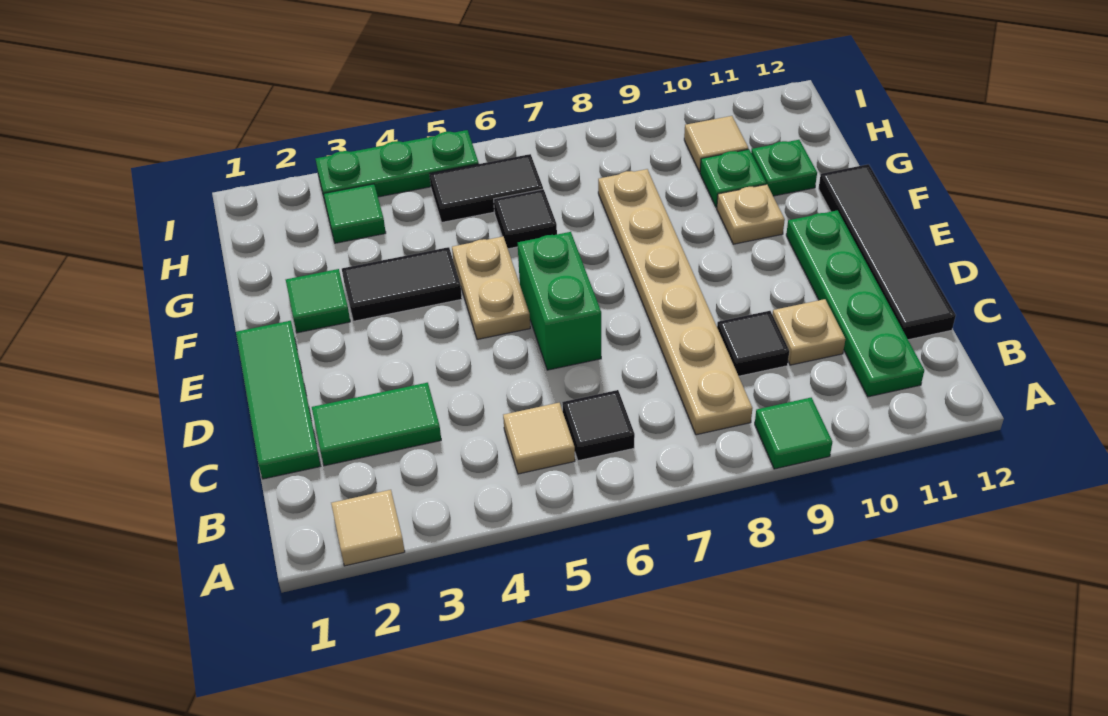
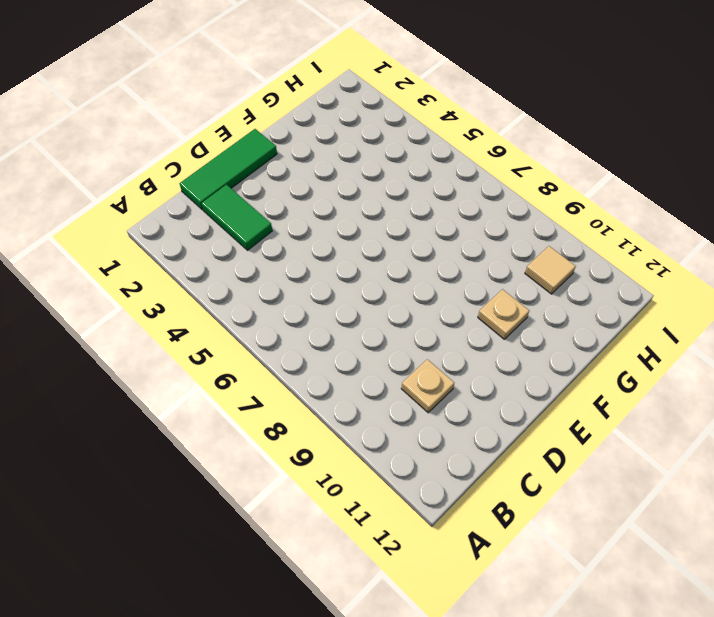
none -> tan tile A2 level 1
none -> green tile A9 level 1
none -> tan tile B5 level 1

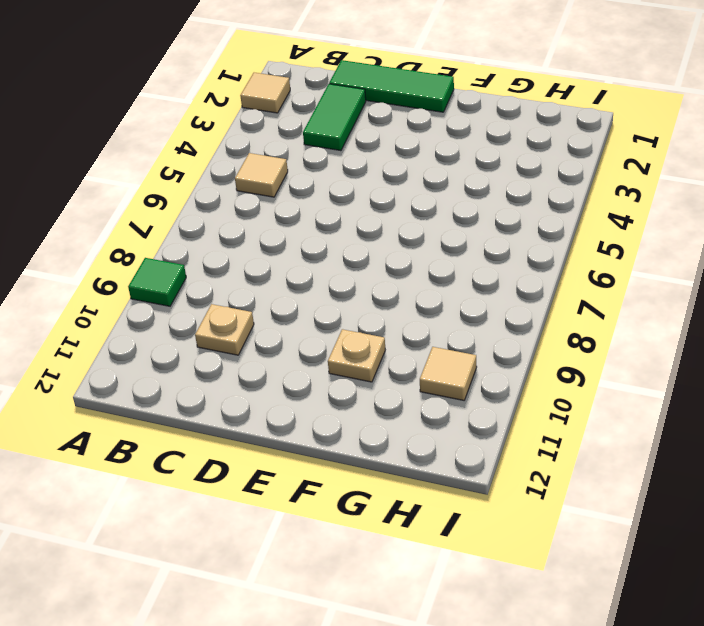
none -> black tile B6 level 1
none -> tan plate B8:G8 level 1
none -> green plate B11:E11 level 1

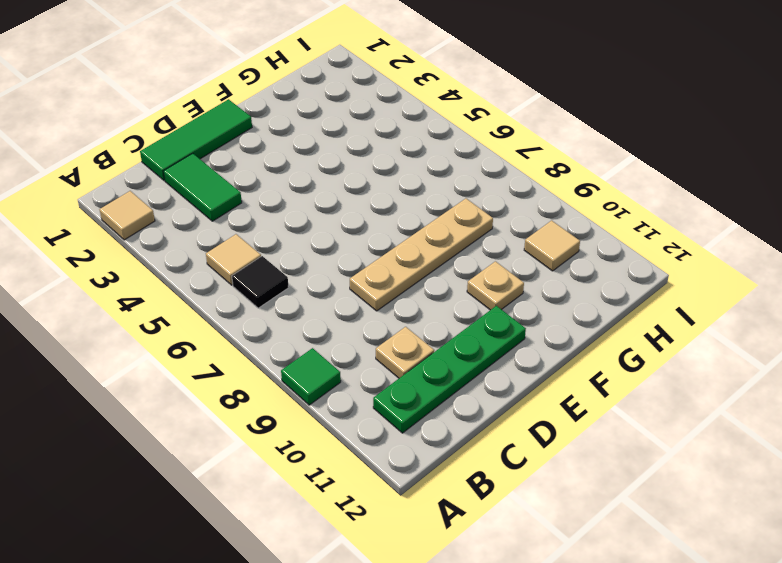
tan plate D8:G8 level 1 -> tan plate B8:G8 level 1
none -> black tile C9 level 1
none -> black tile C12:F12 level 1
none -> green brick D6:E6 level 1

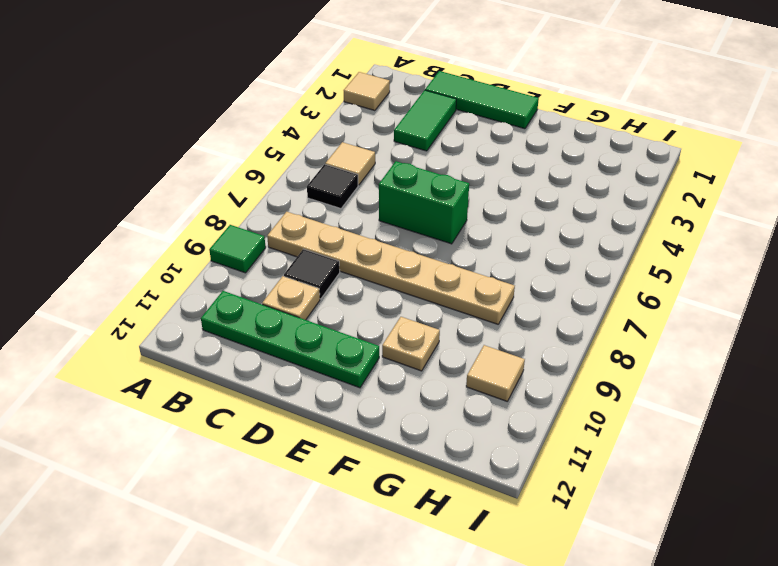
none -> black tile C12:F12 level 1
none -> tan plate E5:F5 level 1
none -> green tile F2 level 1

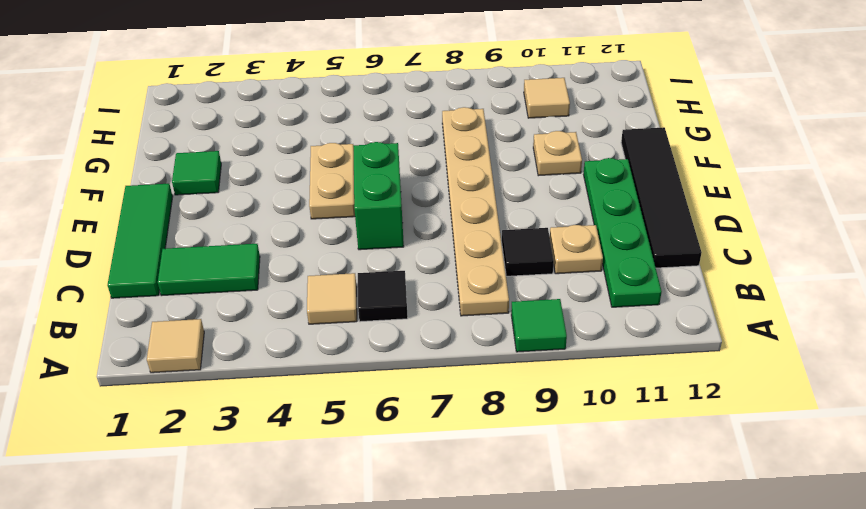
none -> black tile F3:F4 level 1
none -> black tile G6 level 1
none -> green plate G10 level 1

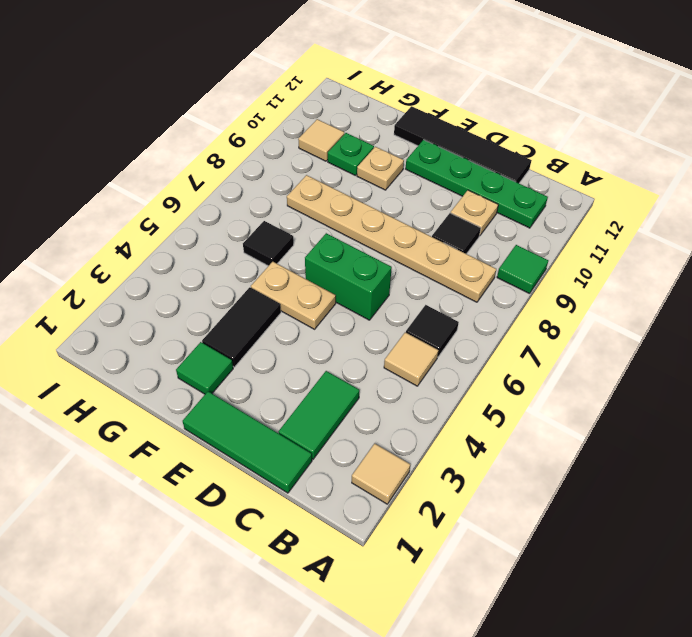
none -> green plate G11 level 1
none -> green tile H3 level 1
none -> black tile H5:H6 level 1

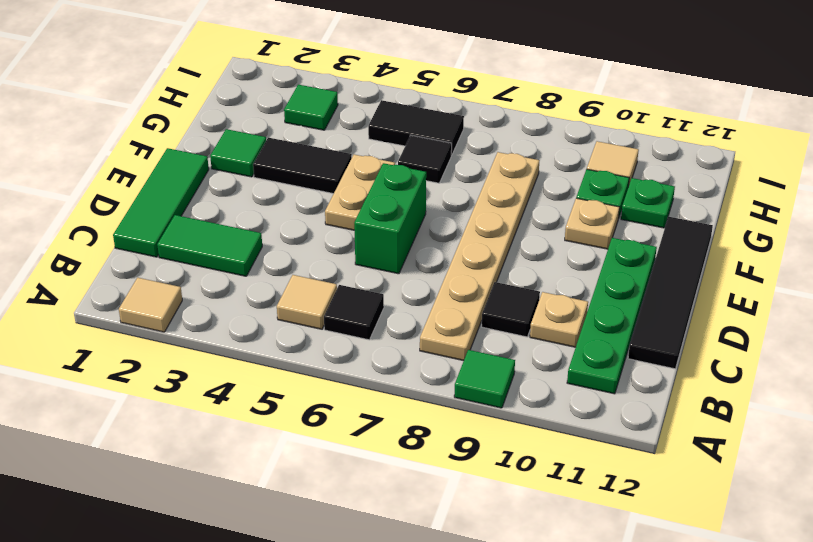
none -> green plate I3:I5 level 1

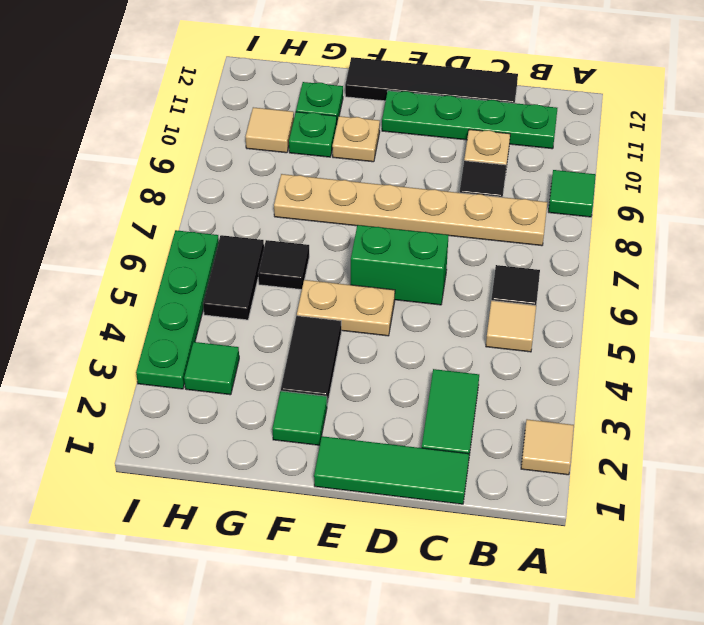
green plate I3:I6 level 1 -> green plate I3:I5 level 1

